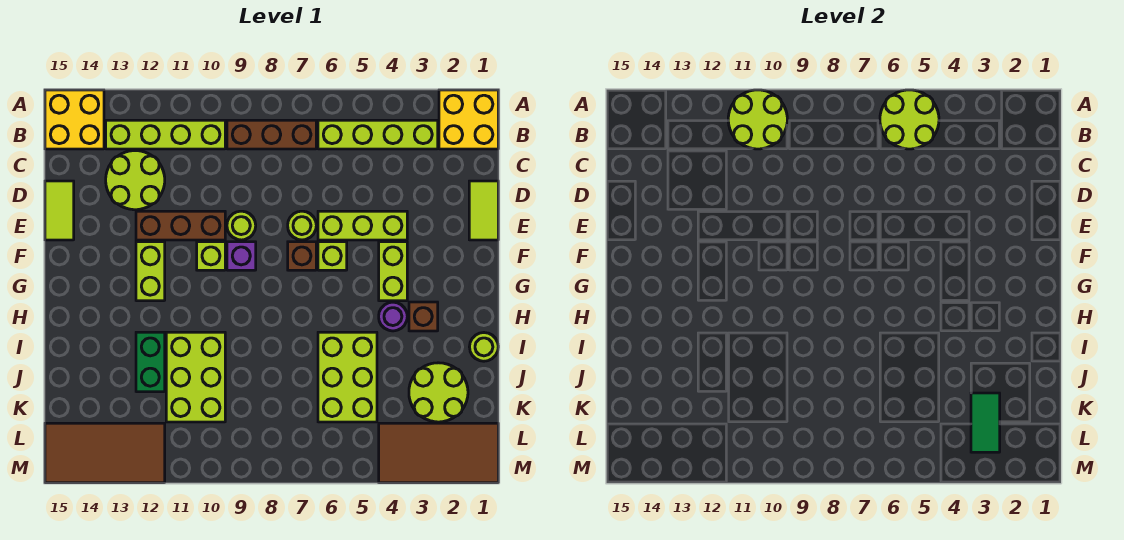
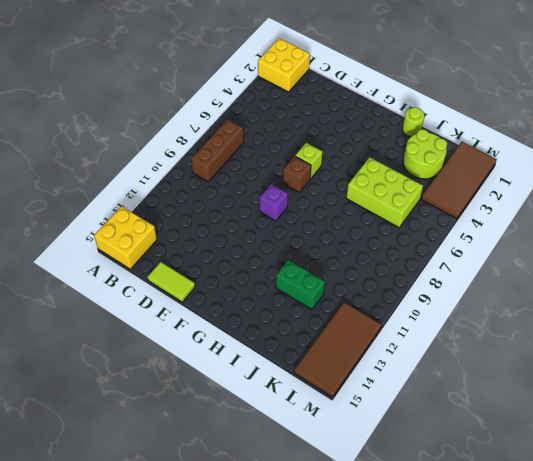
none -> lime brick B3:B6 level 1
none -> lime brick B10:B13 level 1
none -> lime round brick C12:D13 level 1
none -> lime tile D1:E1 level 1

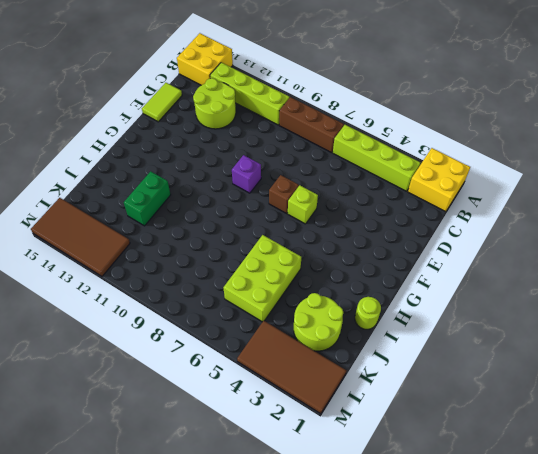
none -> lime tile D1:E1 level 1
none -> lime brick E4:E6 level 1
none -> lime round brick E7 level 1
none -> lime round brick E9 level 1

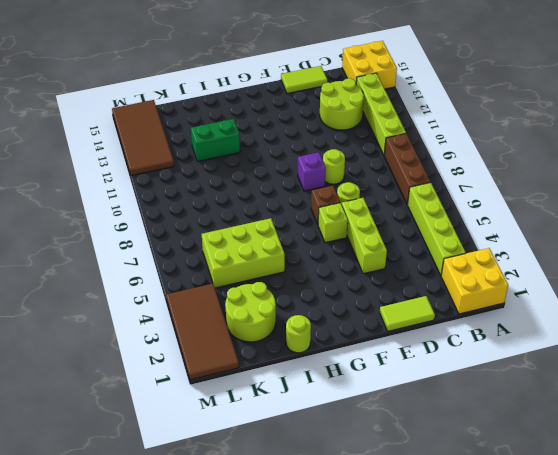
none -> brown brick E10:E12 level 1
none -> lime brick F4:G4 level 1
none -> lime brick F10 level 1
none -> lime brick F12:G12 level 1

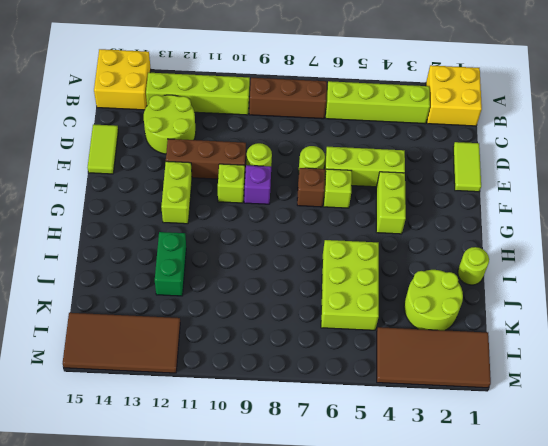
none -> brown brick H3 level 1
none -> purple round brick H4 level 1
none -> lime brick I10:K11 level 1
none -> lime round brick A5:B6 level 2

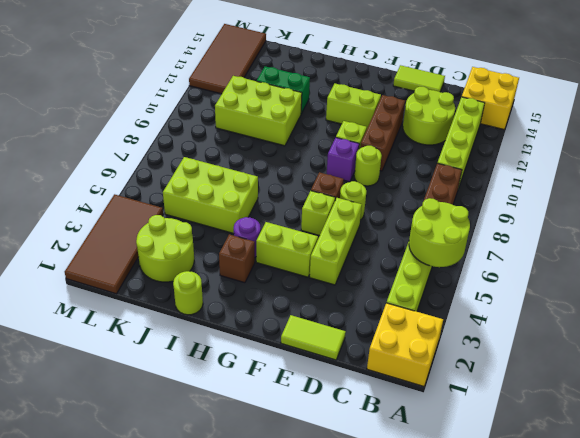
none -> lime round brick A10:B11 level 2
none -> green tile K3:L3 level 2

